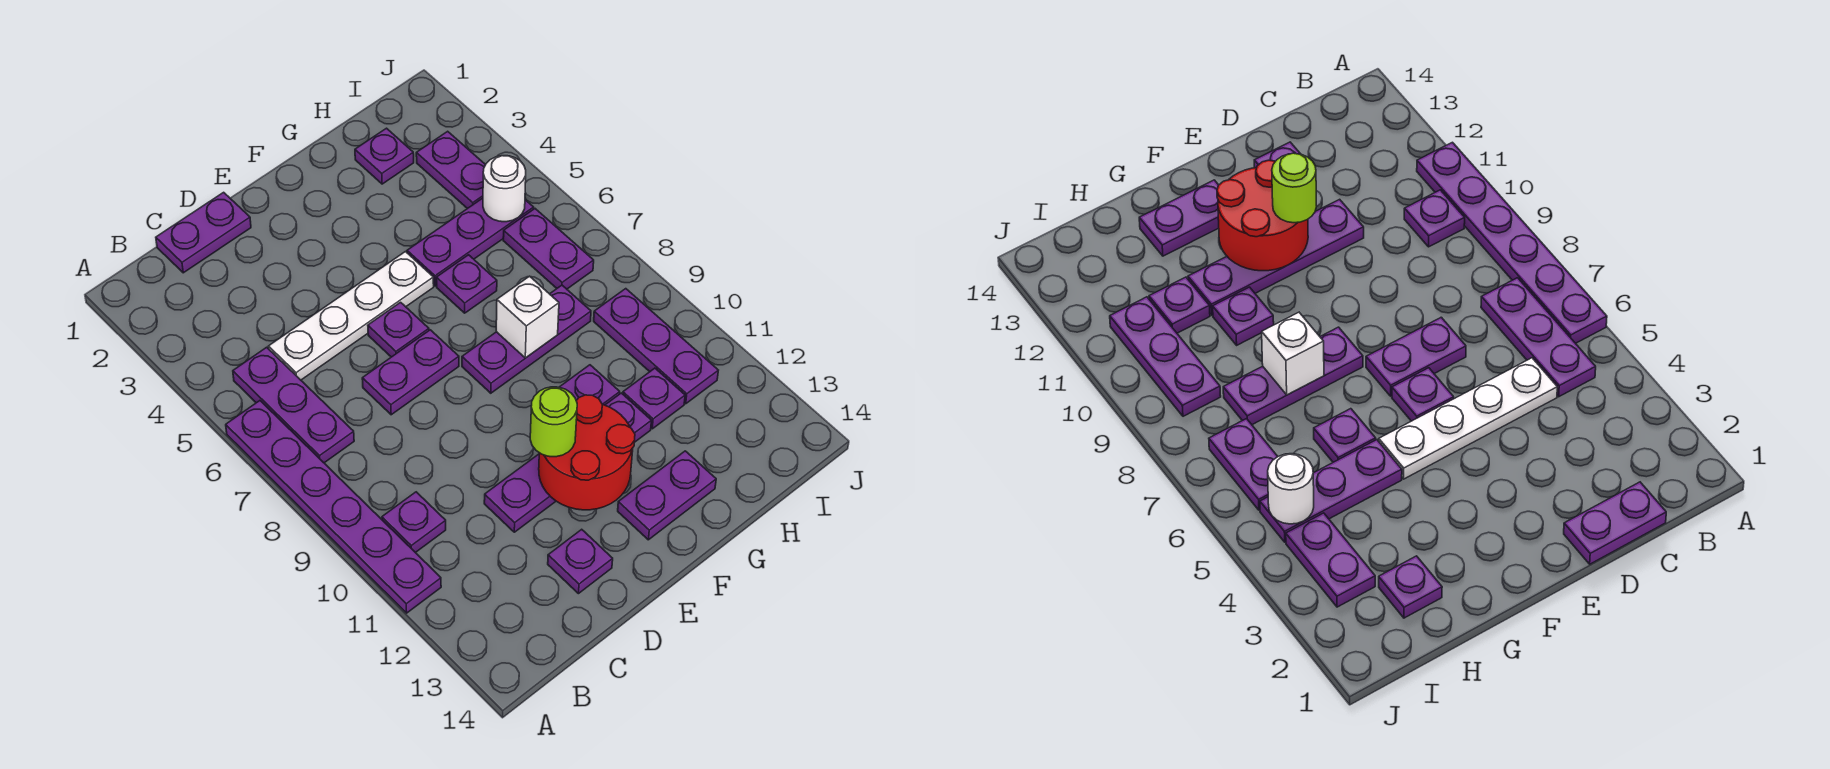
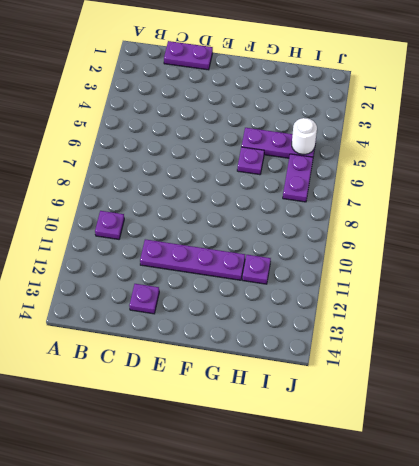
none -> purple plate A6:A11 level 1
none -> purple plate B5:B7 level 1
none -> white plate C5:F5 level 1

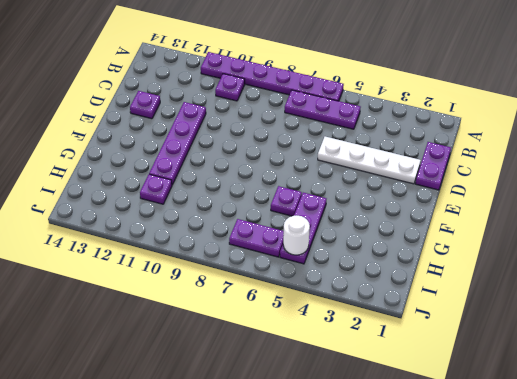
white plate D2:D5 level 1 -> white plate C5:F5 level 1
none -> purple plate D7:E7 level 1
none -> purple plate E6 level 1
none -> purple plate F8:H8 level 1

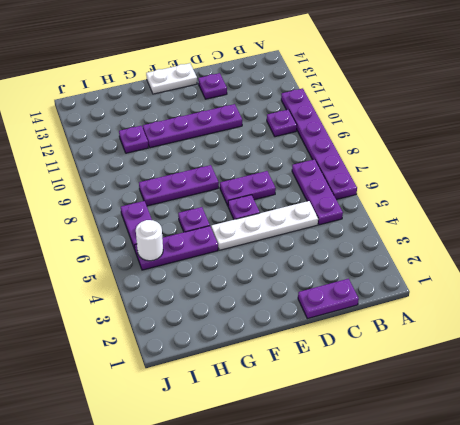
white plate E14:F14 level 1 -> none
none -> purple plate F13:G13 level 1
none -> purple plate G10 level 1
none -> purple plate H2 level 1

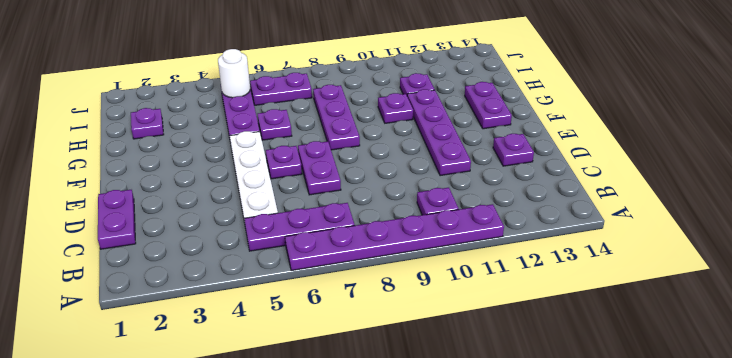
none -> purple plate I3:I4 level 1
none -> purple plate I9:I11 level 1
none -> red round brick E11:F12 level 2

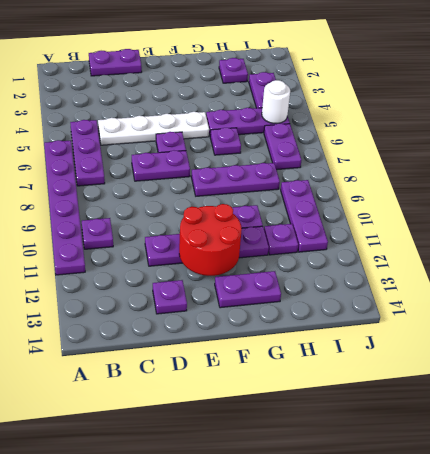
none -> white brick G8 level 2
none -> lime round brick E11 level 3

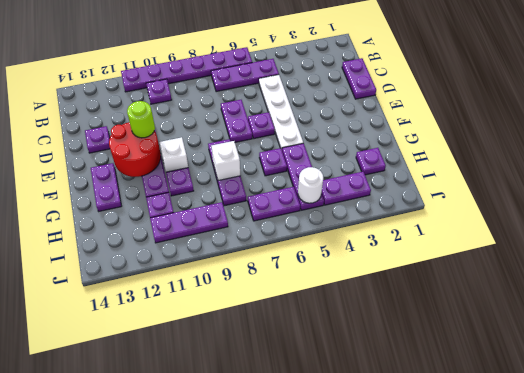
white brick F10 level 1 -> none

